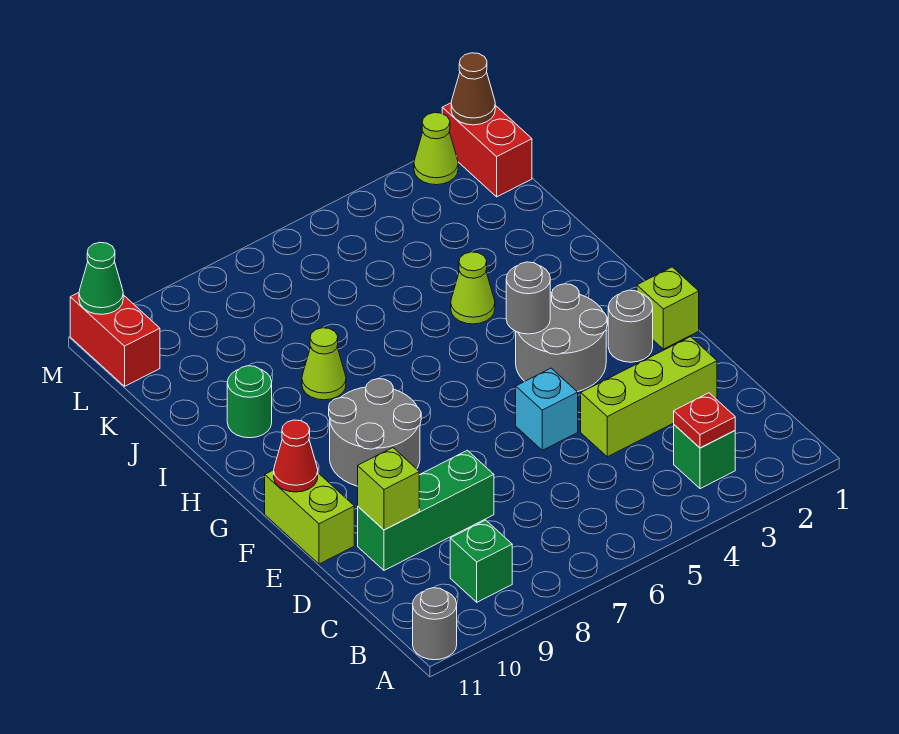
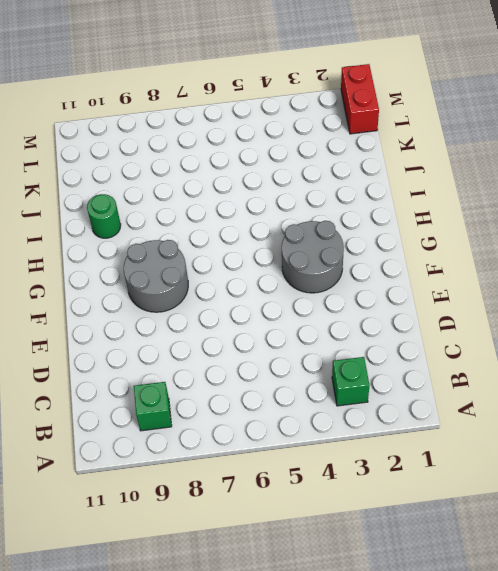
none -> grey round brick A11 level 1
none -> lime brick D2:D4 level 1
none -> green brick D8:D10 level 1

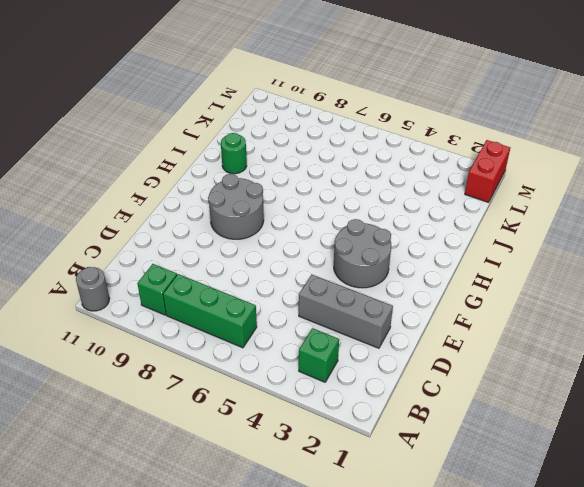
green brick B6:B8 level 1 -> green brick D8:D10 level 1
grey brick D2:D4 level 1 -> lime brick D2:D4 level 1
none -> cyan brick E5 level 1
none -> lime brick E11:F11 level 1
none -> lime brick F1 level 1

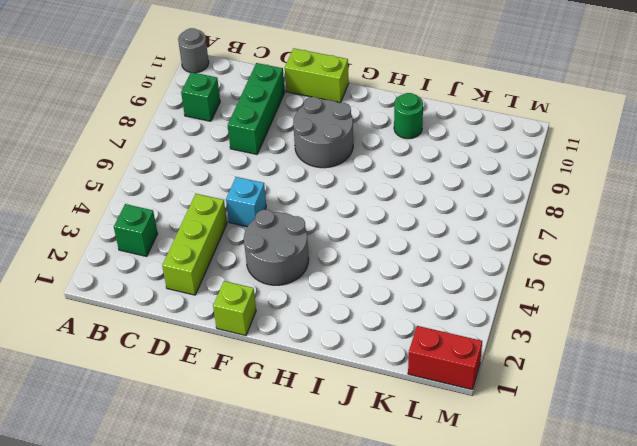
none -> grey round brick F2 level 1
none -> lime cone I4 level 1
none -> lime cone I8 level 1

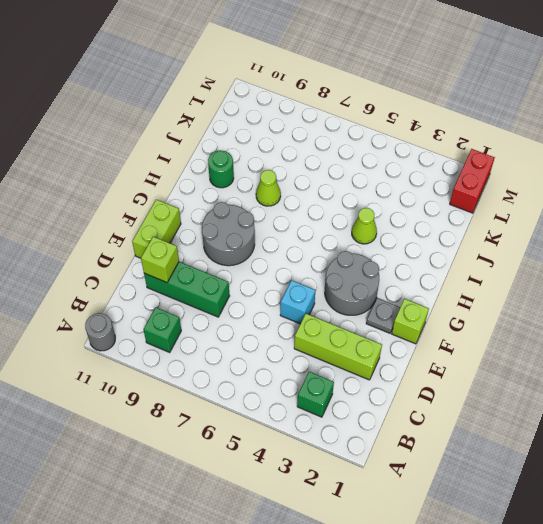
grey plate F2 level 1 -> grey round brick F2 level 1
none -> red brick L11:M11 level 1
none -> lime cone M2 level 1
none -> red plate B3 level 2

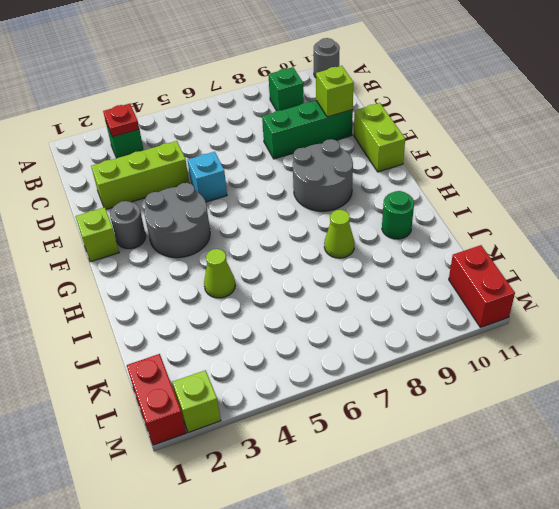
lime brick M2 level 1 -> lime cone M2 level 1
none -> red cone F11 level 2
none -> grey round brick G4 level 2
none -> brown cone M1 level 2

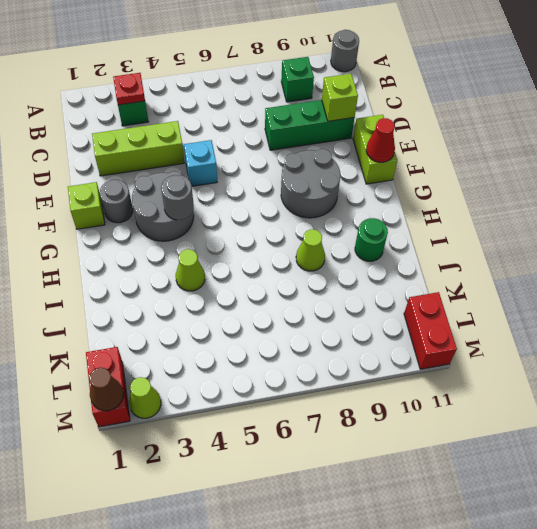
none -> green cone M11 level 2

